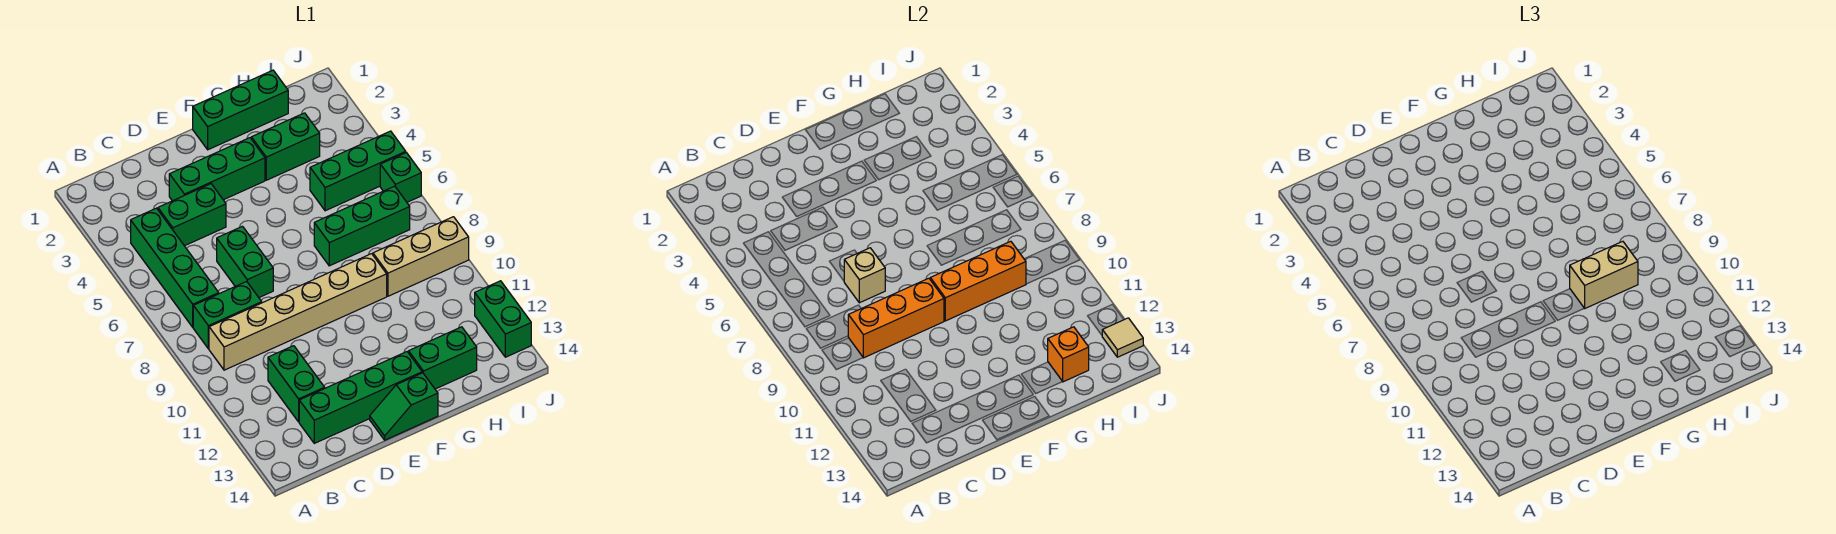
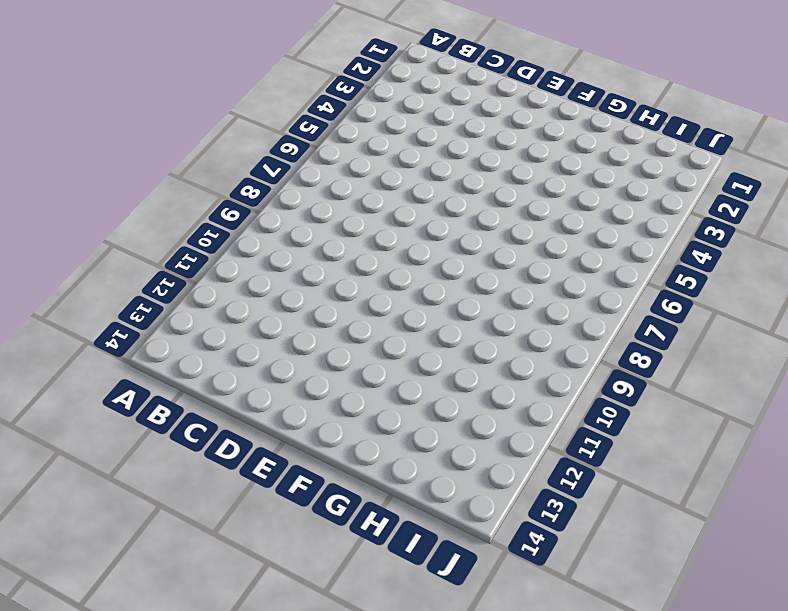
none -> green brick B4:B7 level 1
none -> green brick B8:C8 level 1
none -> tan brick B9:G9 level 1

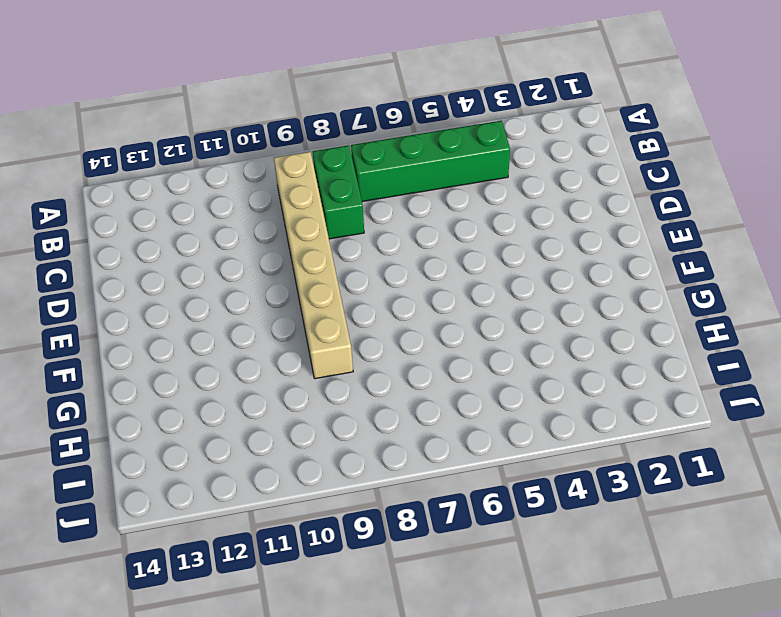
none -> green brick C4:D4 level 1
none -> green brick C11:C12 level 1
none -> green brick C13:F13 level 1

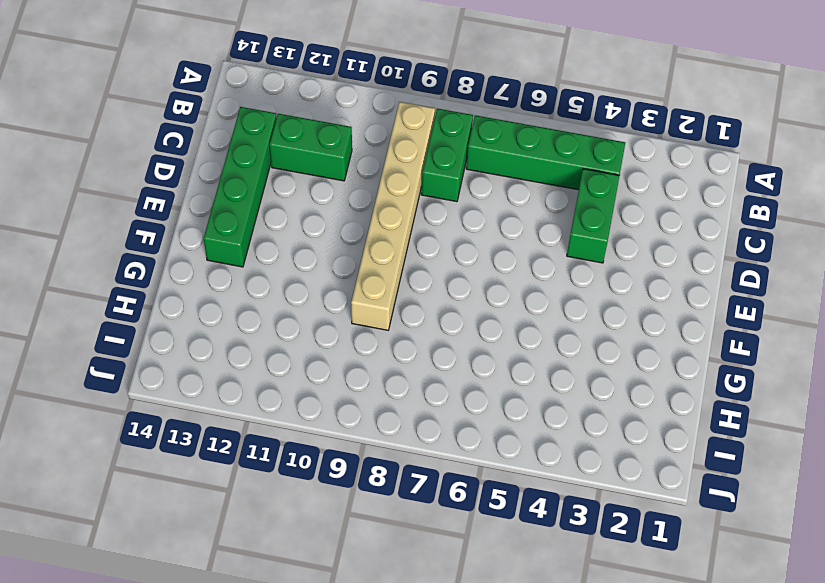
none -> green brick D3:F3 level 1
none -> green brick D6:D7 level 1
none -> green slope E14:F14 level 1 top F

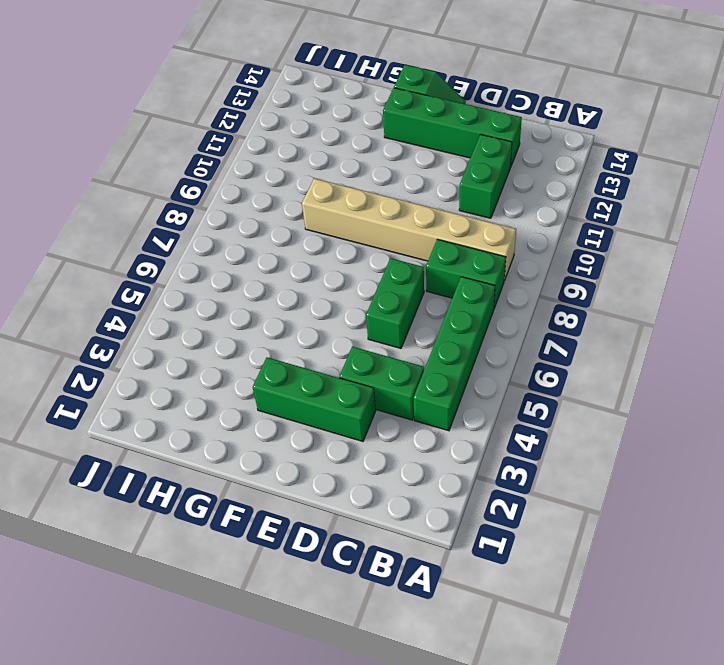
none -> green brick F1:H1 level 1
none -> green brick G3:H3 level 1
none -> green brick G7:I7 level 1

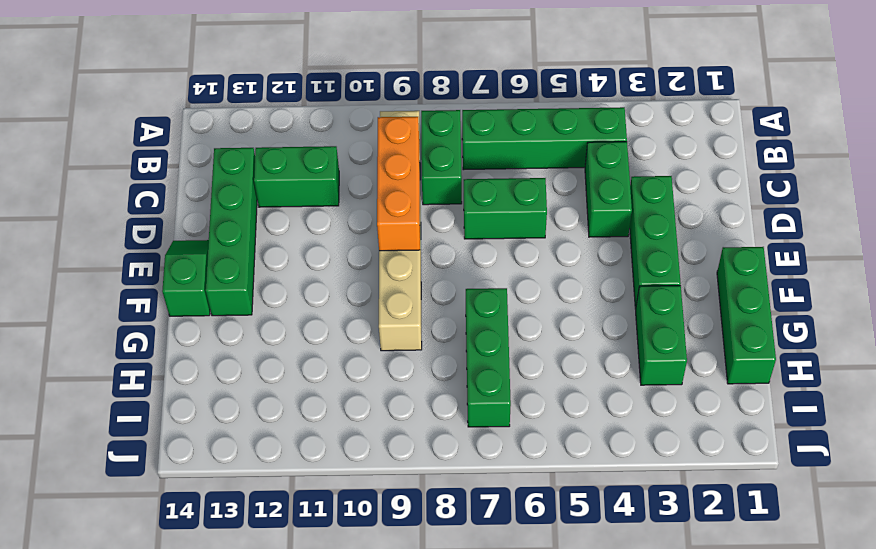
none -> green brick G13:H13 level 1
none -> green brick H5:J5 level 1
none -> tan brick H9:J9 level 1

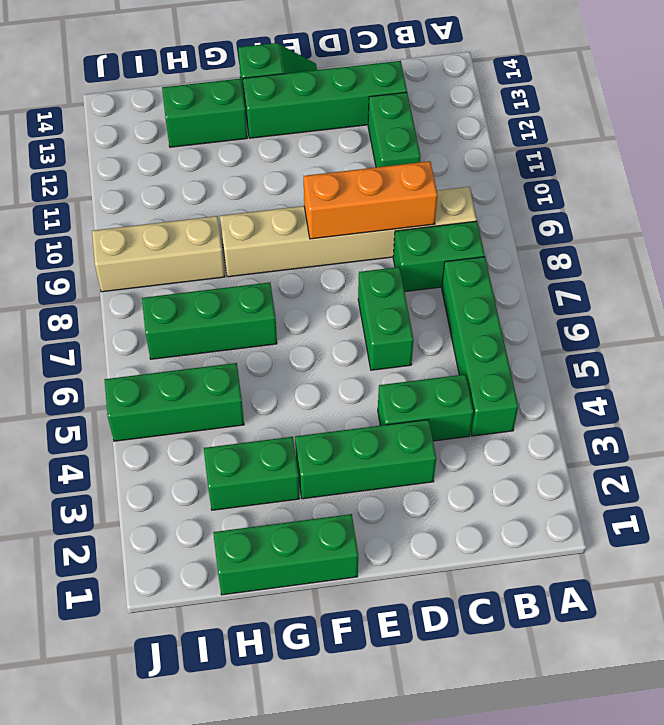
none -> green brick J6 level 1
none -> green brick J12:J13 level 1
none -> tan brick D7 level 2

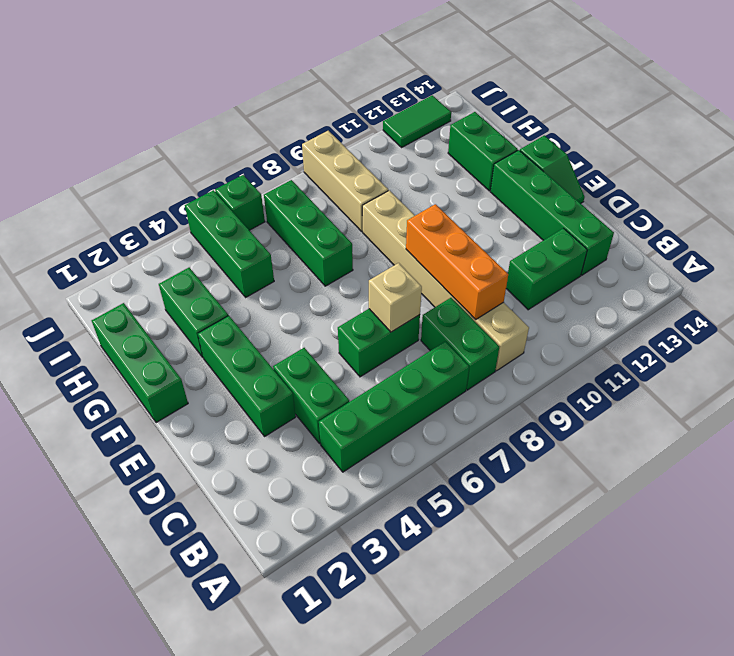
green tile J12:J13 level 1 -> green brick J12:J13 level 1
none -> orange brick F9:H9 level 2
none -> orange brick H13 level 2
none -> tan tile J13 level 2

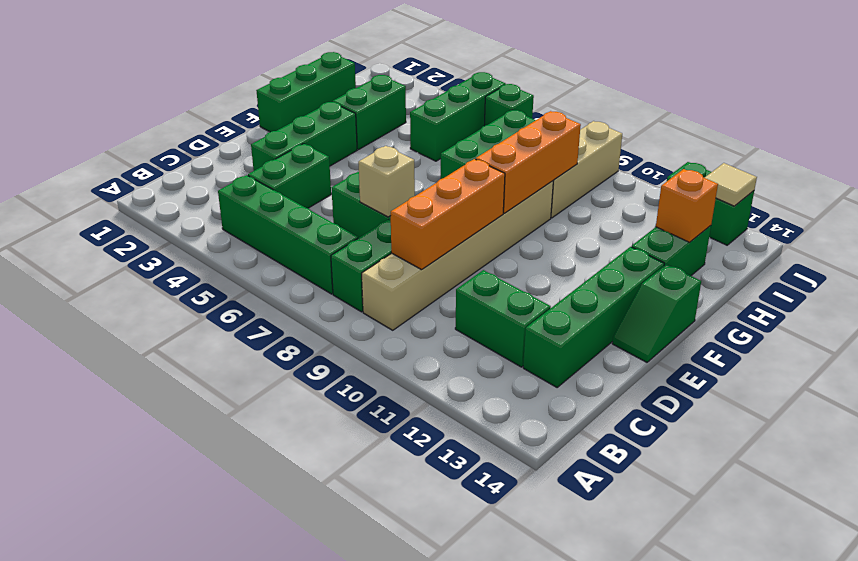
none -> tan brick G9:H9 level 3

